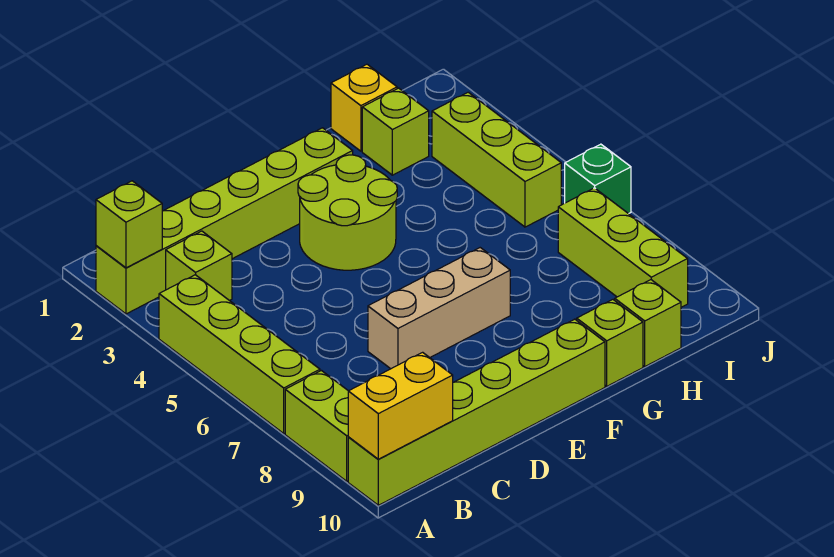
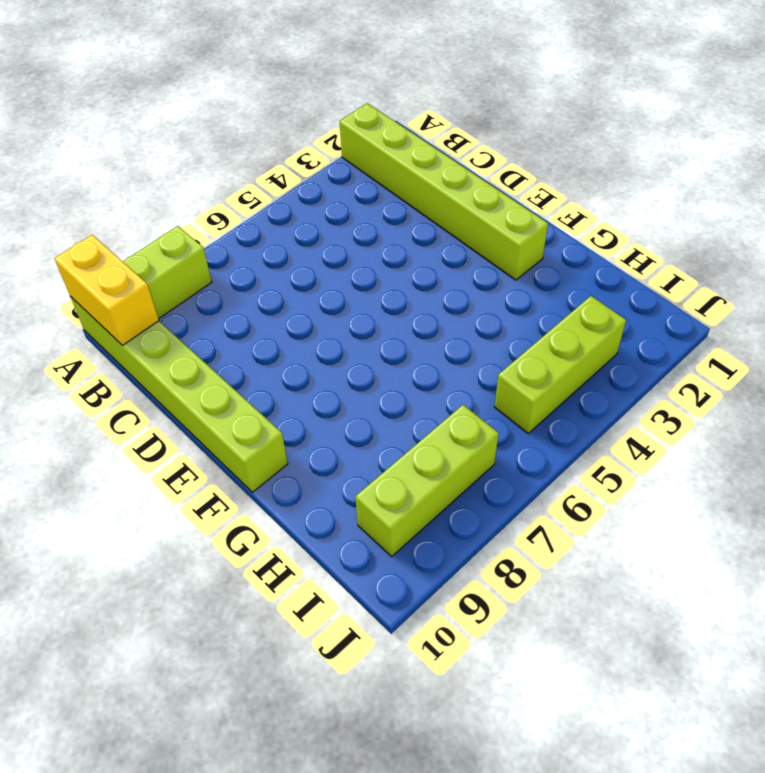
none -> lime brick A4:A7 level 1
none -> lime brick B3 level 1
none -> tan brick D7:F7 level 1

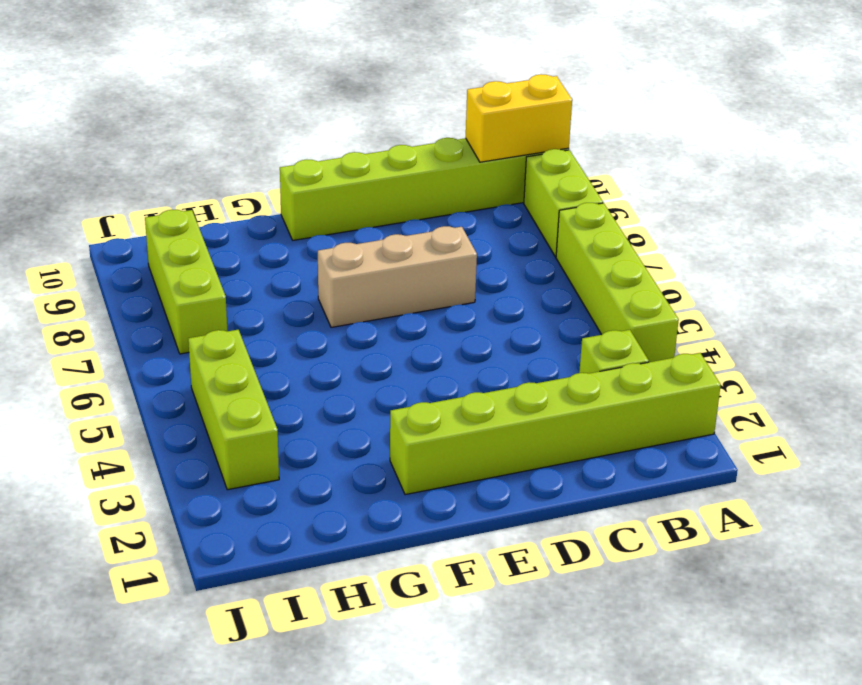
none -> lime round brick E3:F4 level 1
none -> lime brick G10 level 1
none -> yellow brick H1 level 1

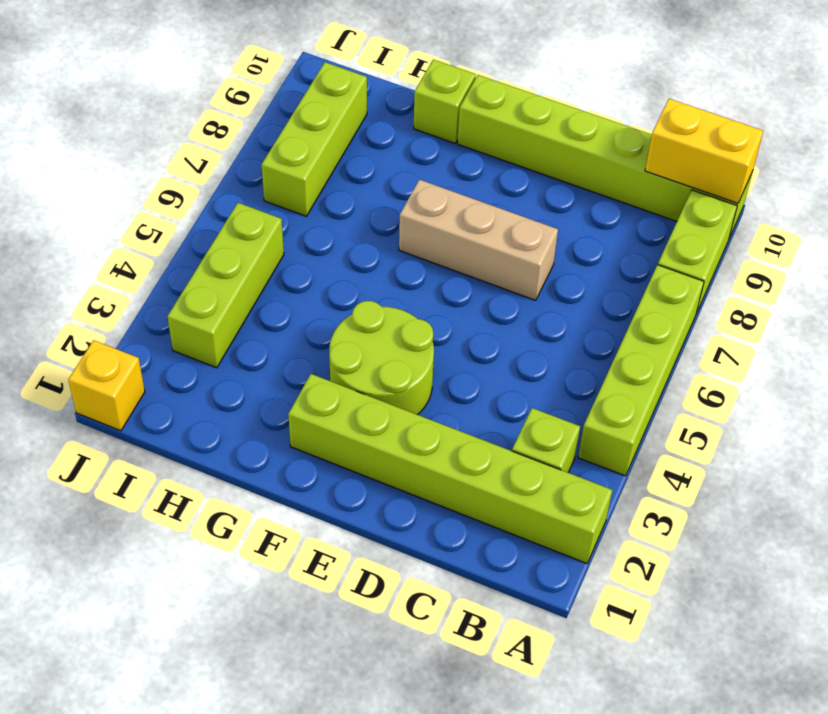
yellow brick J1 level 1 -> yellow brick H1 level 1
none -> lime brick H2 level 1
none -> lime brick H10 level 1
none -> green brick J6 level 1

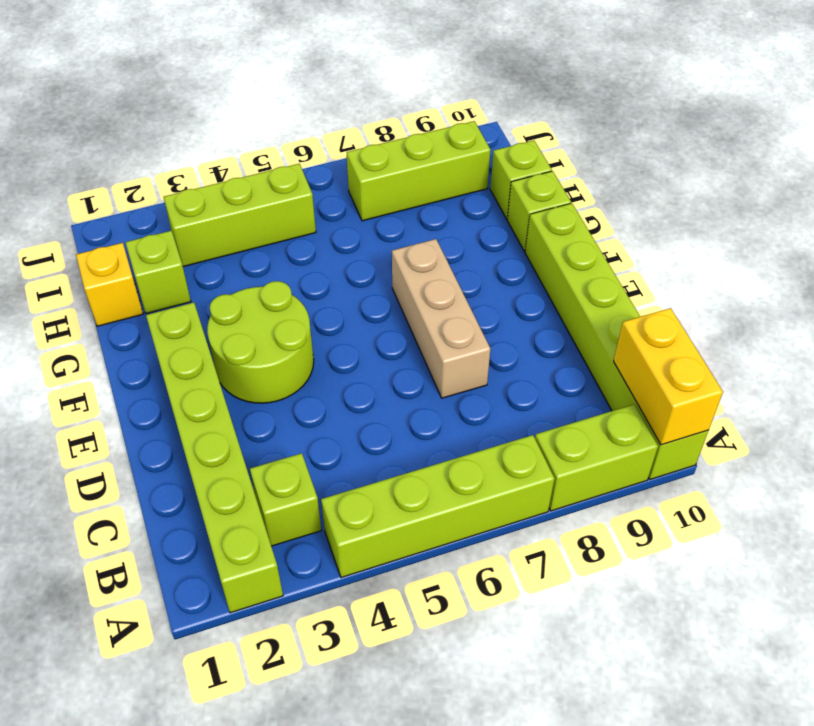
none -> green brick J6 level 1
none -> lime brick A2 level 2

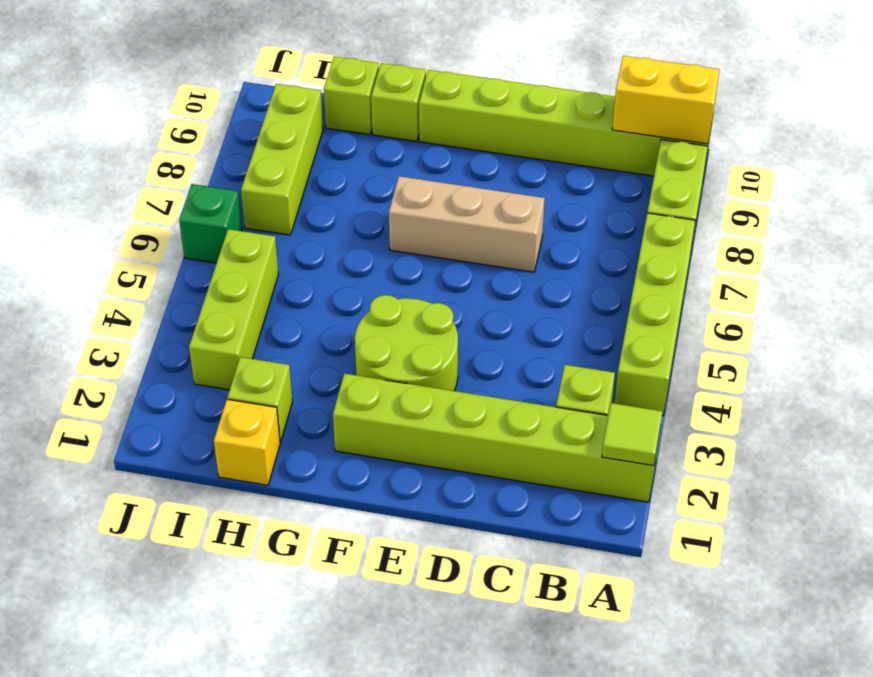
lime tile A2 level 2 -> lime brick A2 level 2

